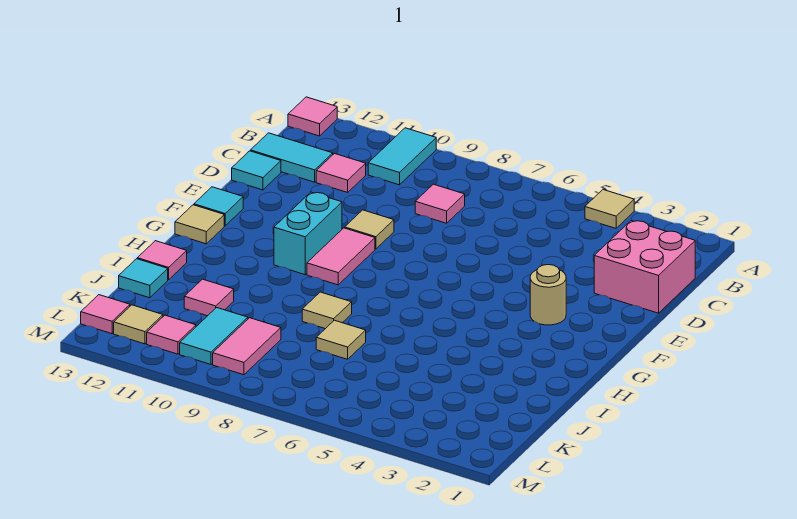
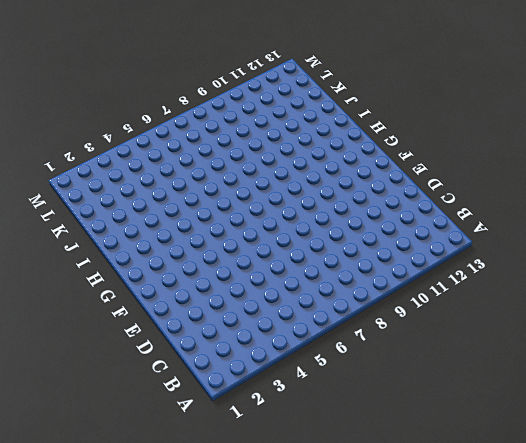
none -> tan tile A4 level 1
none -> cyan tile A10:B10 level 1
none -> pink tile A13 level 1

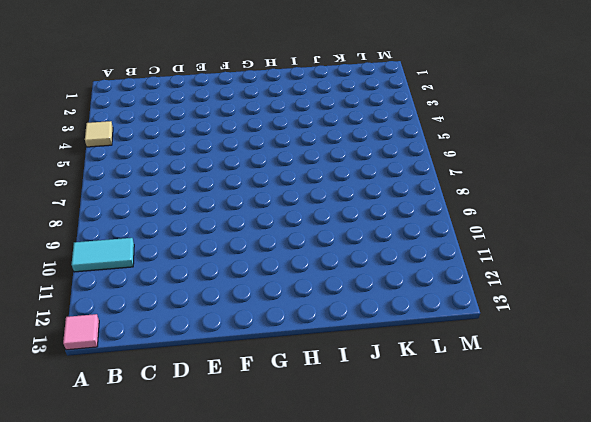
none -> pink brick C1:D2 level 1
none -> pink tile C8 level 1
none -> pink tile C11 level 1

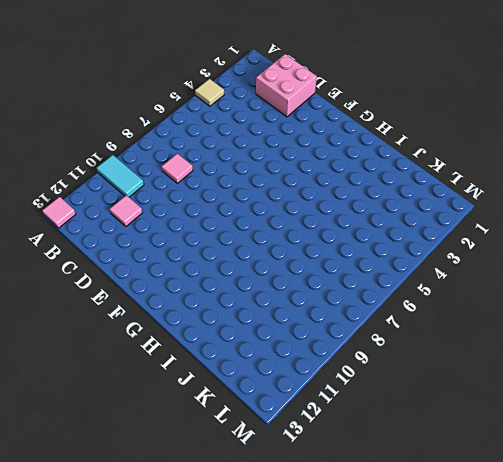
none -> cyan tile C12:C13 level 1
none -> cyan tile D13 level 1
none -> tan tile E9 level 1

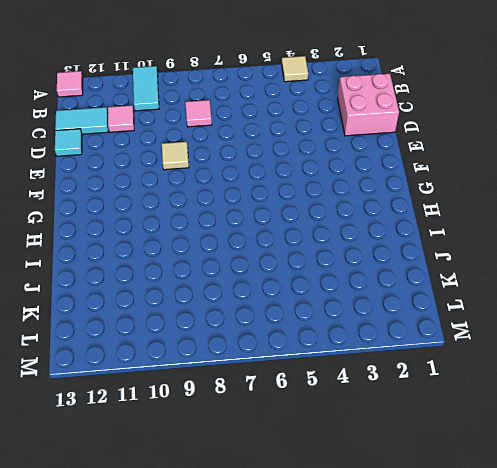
none -> tan round brick F3 level 1
none -> pink tile F9:G9 level 1
none -> cyan brick F10:G10 level 1

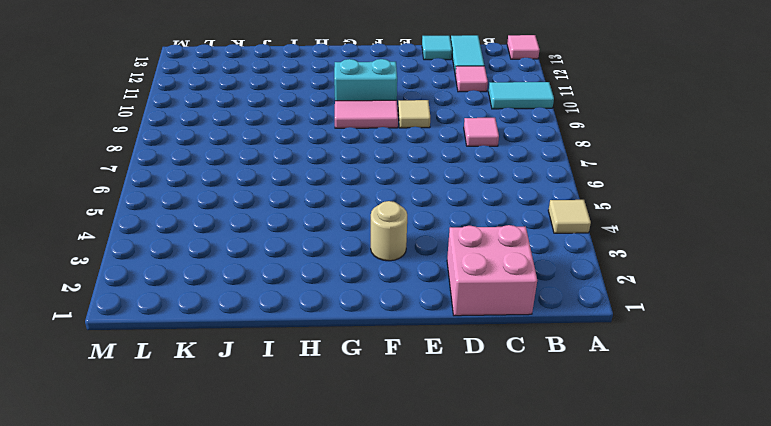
none -> cyan tile F13 level 1
none -> tan tile G13 level 1
none -> tan tile I8 level 1

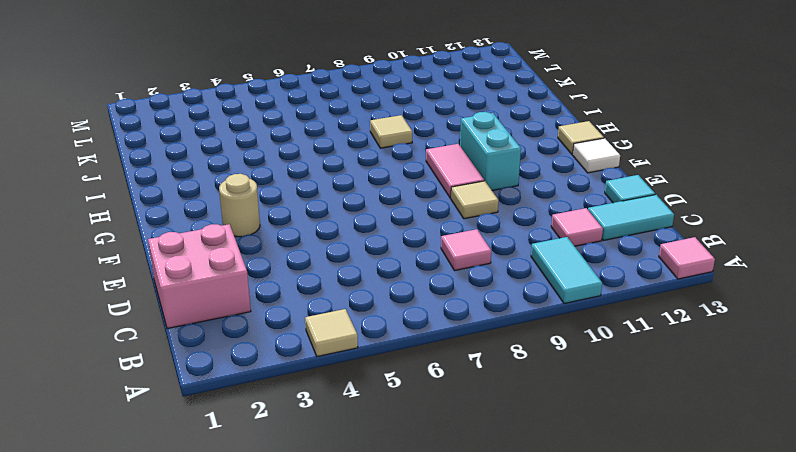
white tile F13 level 1 -> cyan tile F13 level 1
none -> pink tile I13 level 1
none -> tan tile J7 level 1
none -> pink tile J11 level 1

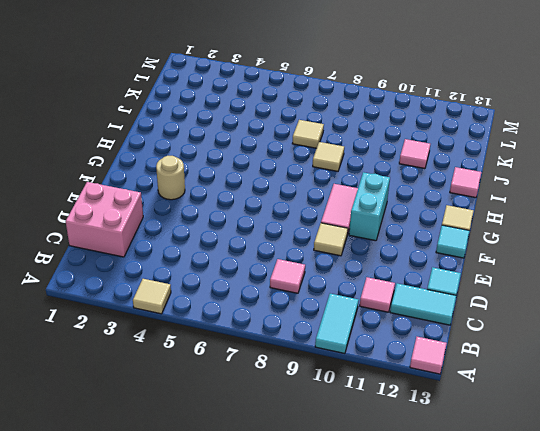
none -> cyan tile J13 level 1
none -> pink tile K9:L9 level 1
none -> cyan tile K10:L10 level 1

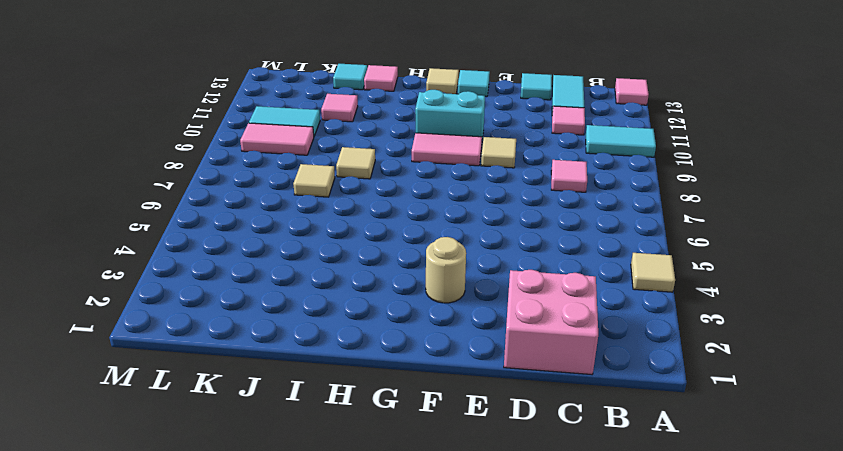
none -> pink tile L11 level 1
none -> tan tile L12 level 1
none -> pink tile L13 level 1

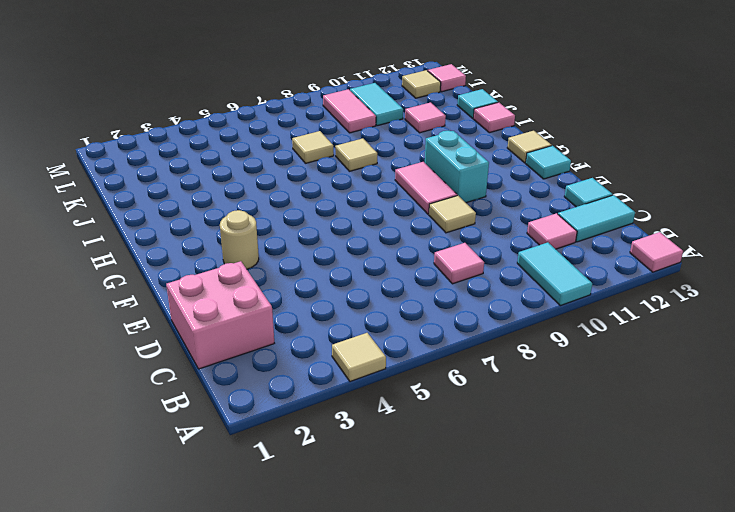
none -> pink tile L11 level 1

